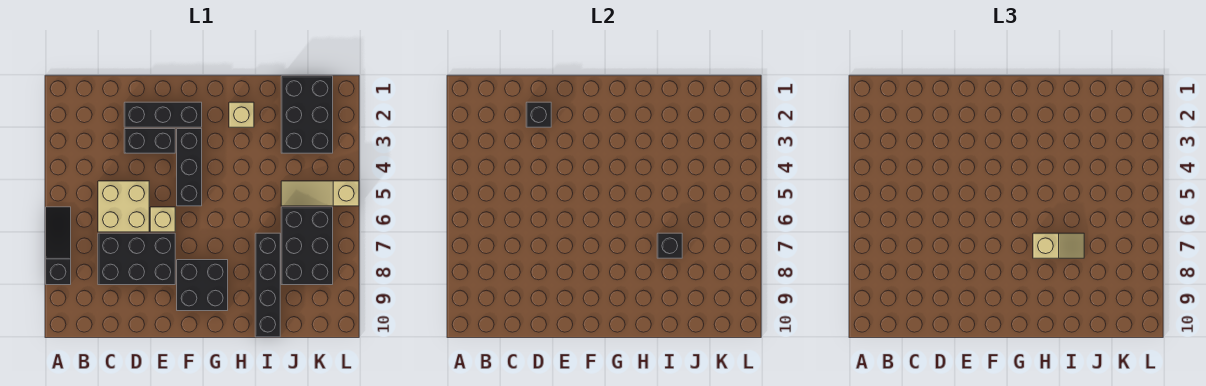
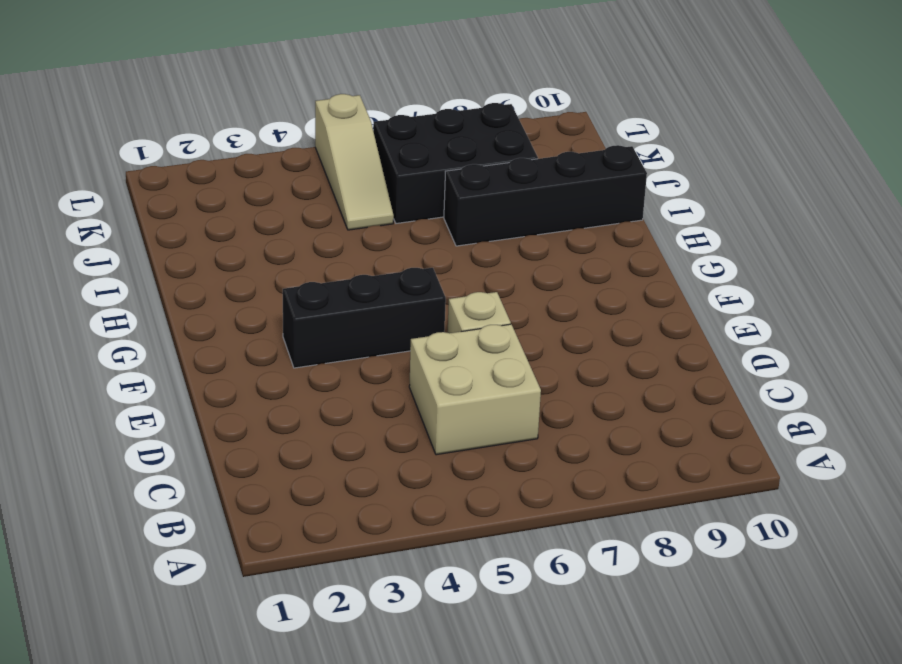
none -> black slope A6:A8 level 1 top 8
none -> black brick C7:E8 level 1
none -> black brick D2:F2 level 1

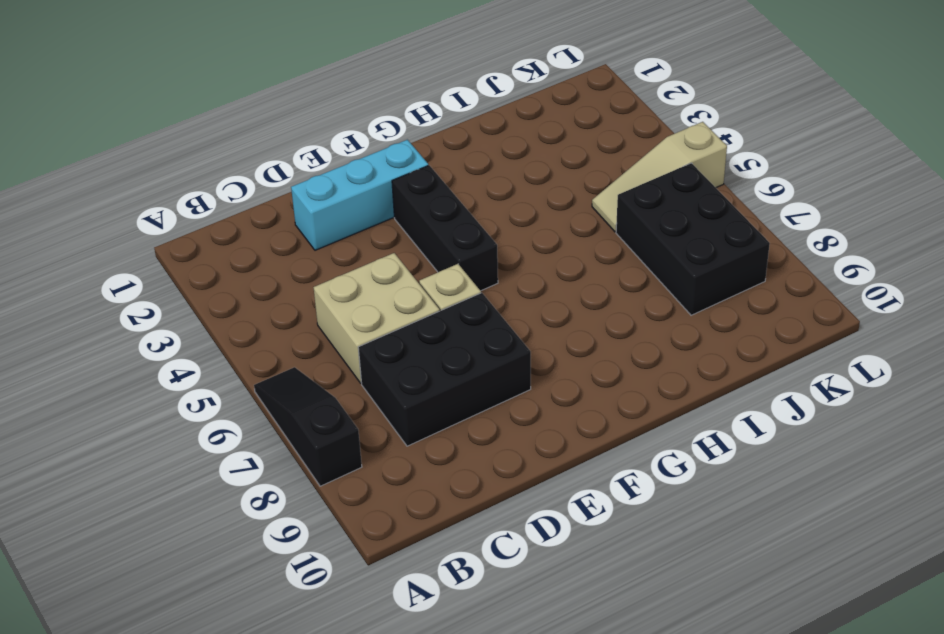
cyan brick D2:F2 level 1 -> black brick D2:F2 level 1
none -> black brick D3:E3 level 1
none -> black brick F8:G9 level 1
none -> tan brick H2 level 1

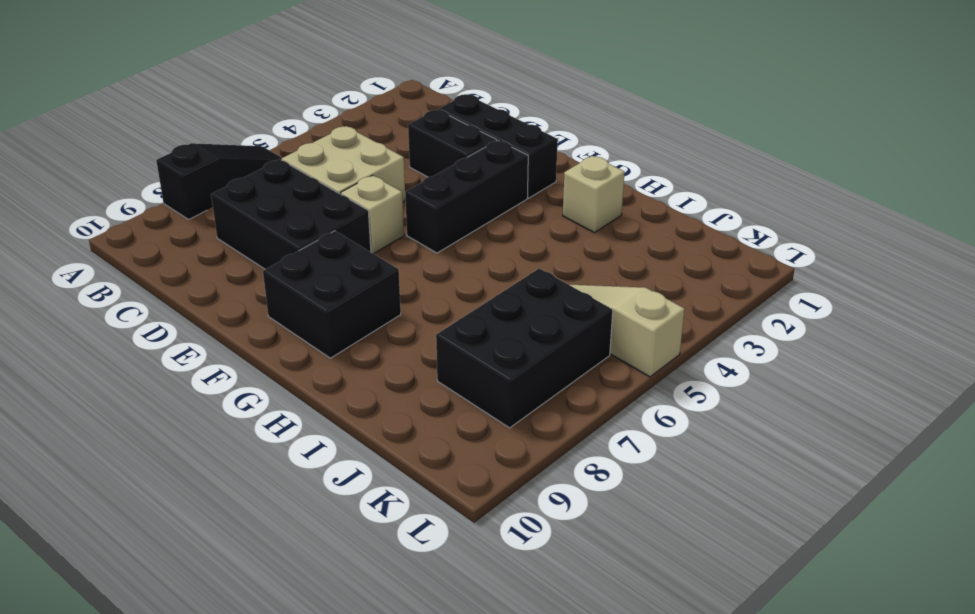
none -> black brick I7:I10 level 1
none -> black brick J1:K3 level 1
none -> black brick D2 level 2

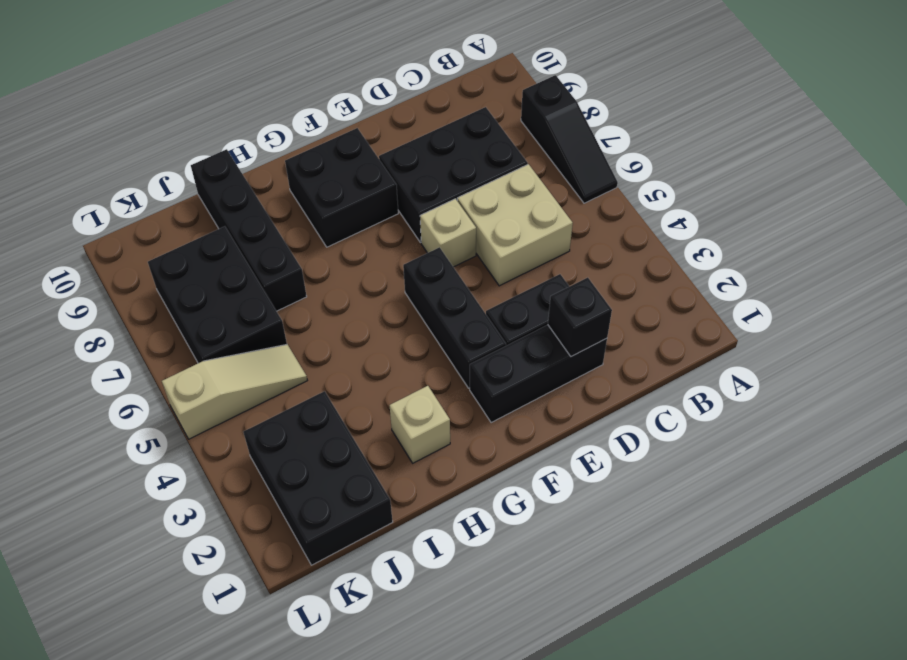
none -> black brick I7 level 2
none -> tan slope H7:I7 level 3 top H

